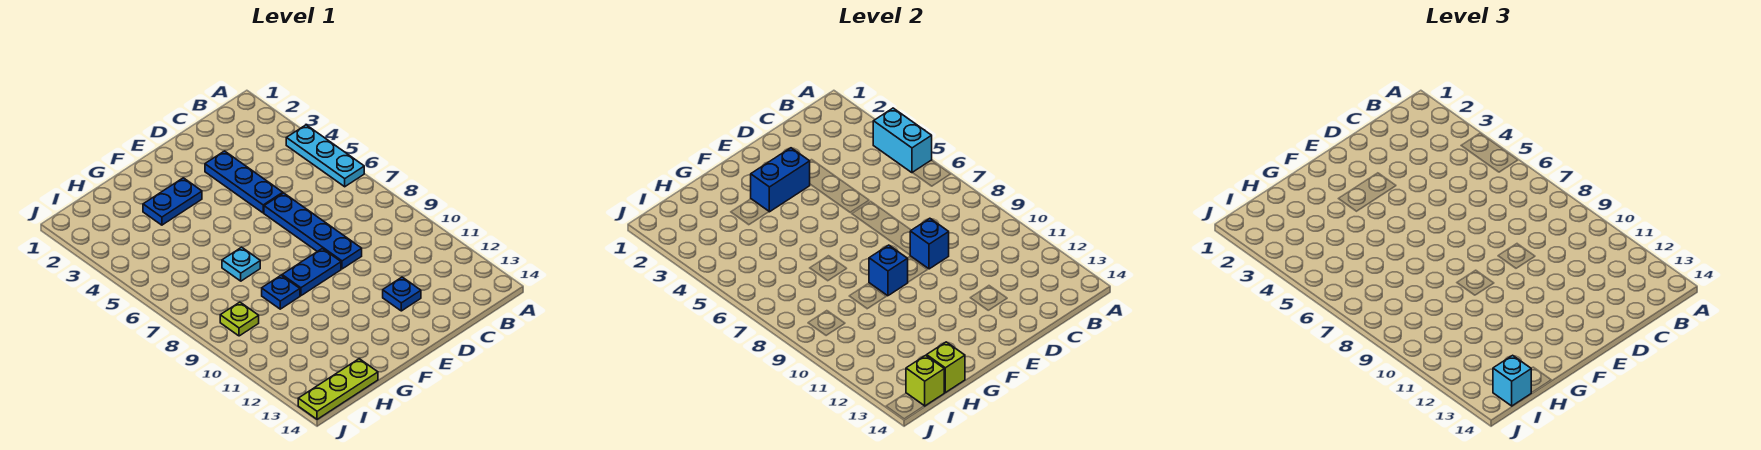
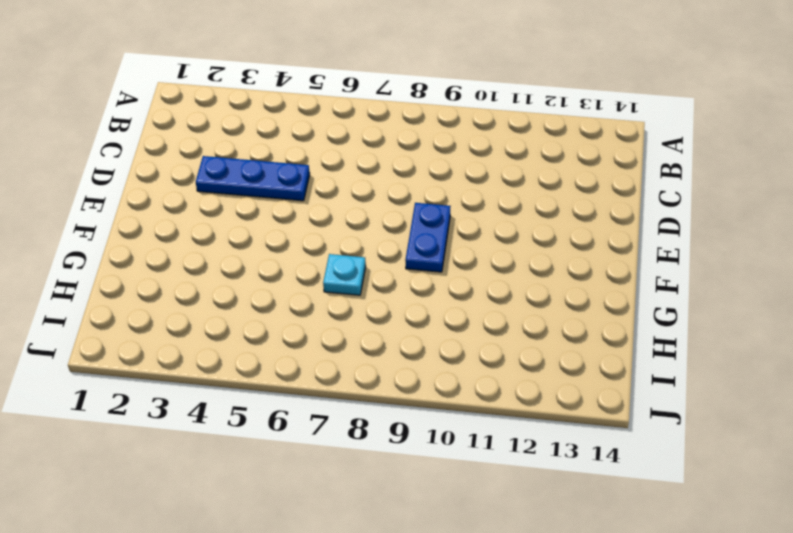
none -> cyan plate A4:A6 level 1
none -> blue plate D6:D9 level 1
none -> blue plate D12 level 1

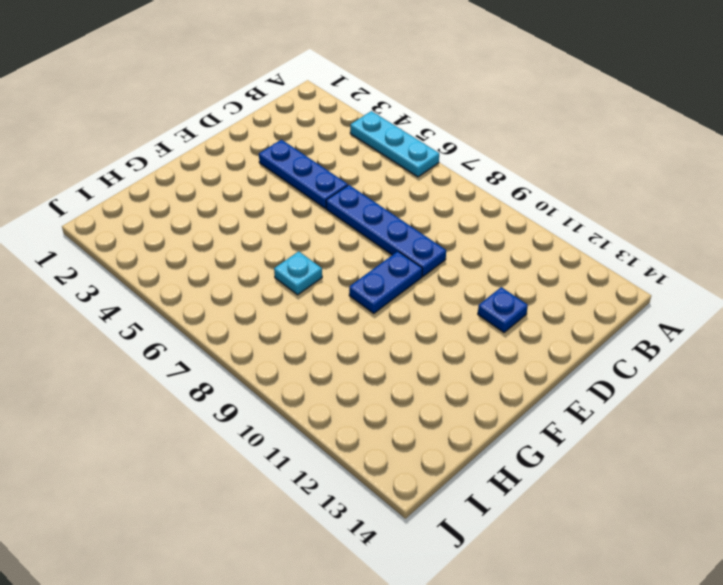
none -> blue plate F3:G3 level 1
none -> blue plate G9 level 1
none -> lime plate H14:J14 level 1

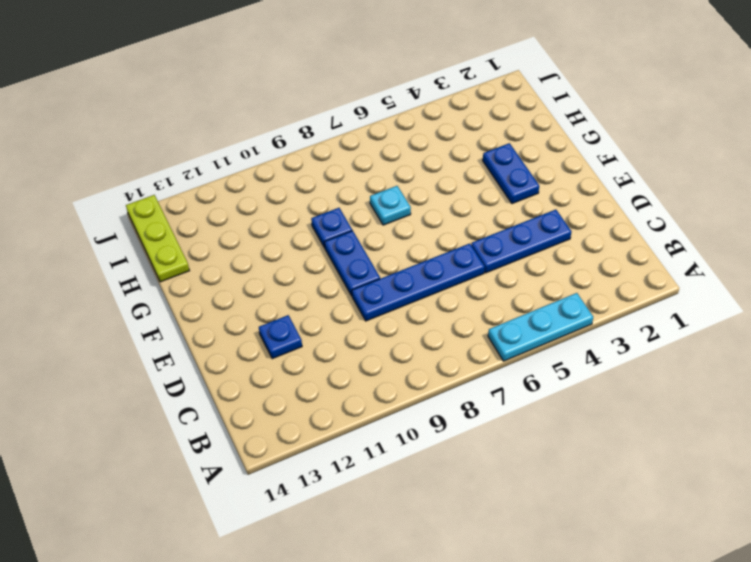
none -> lime plate I9 level 1
none -> cyan brick A4:A5 level 2
none -> blue brick D9 level 2

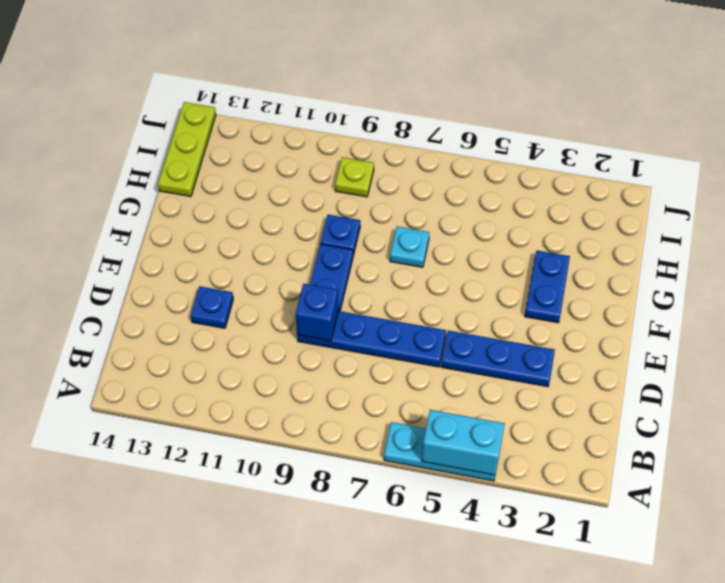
none -> blue brick E3:F3 level 2
none -> blue brick F9 level 2
none -> lime brick H14 level 2

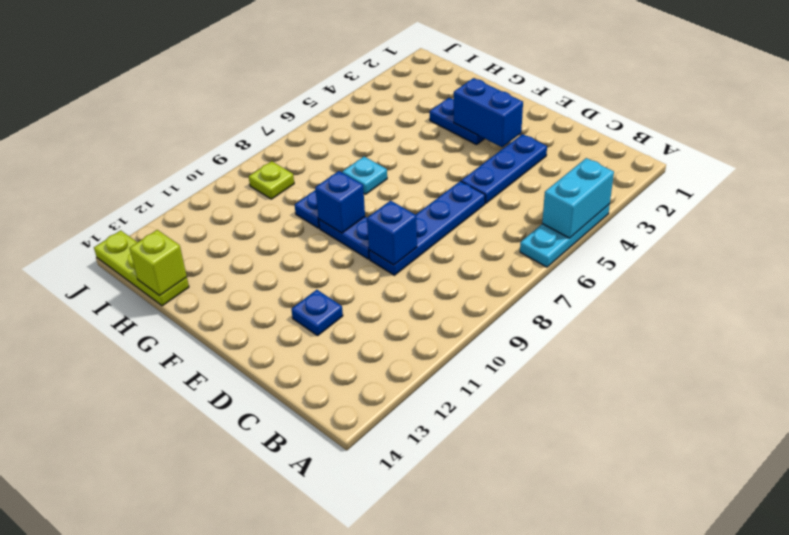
none -> lime brick I14 level 2
none -> cyan brick I14 level 3

